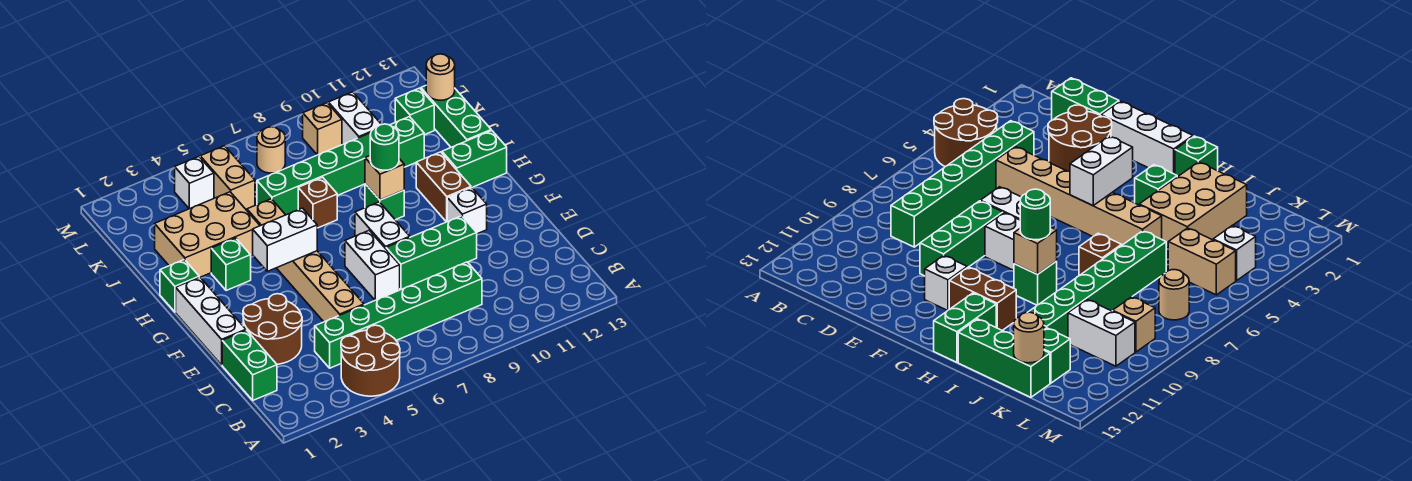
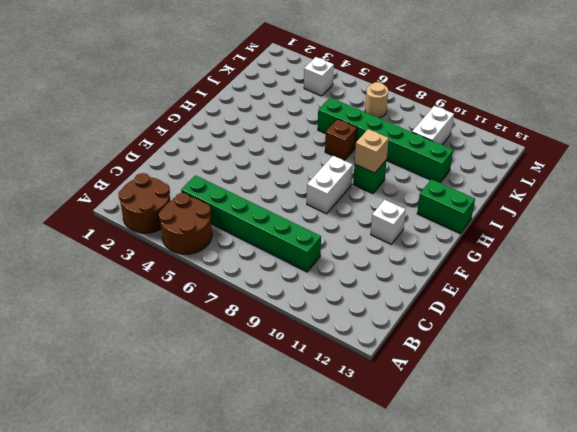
brown round brick A2:B3 level 1 -> brown round brick D2:E3 level 1
none -> green brick C1:D1 level 1
none -> tan brick D5:I5 level 1
none -> white brick E1:G1 level 1

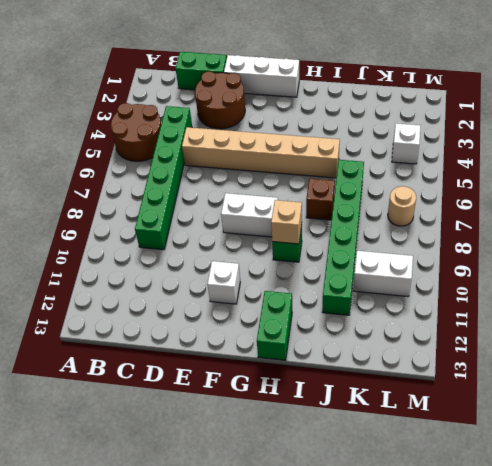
none -> white brick E7:F7 level 1
none -> green brick E8:E10 level 1
none -> brown brick G11:H11 level 1

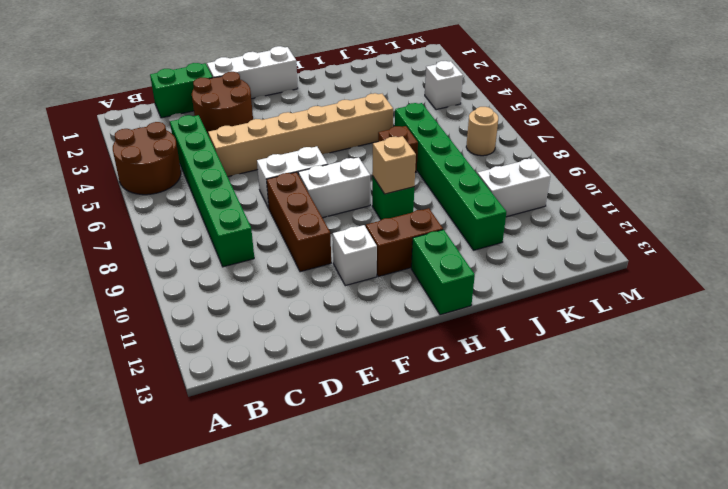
brown brick E8:E10 level 1 -> green brick E8:E10 level 1
none -> green brick H1 level 1
none -> green brick H3 level 1
none -> tan brick I2:J4 level 1

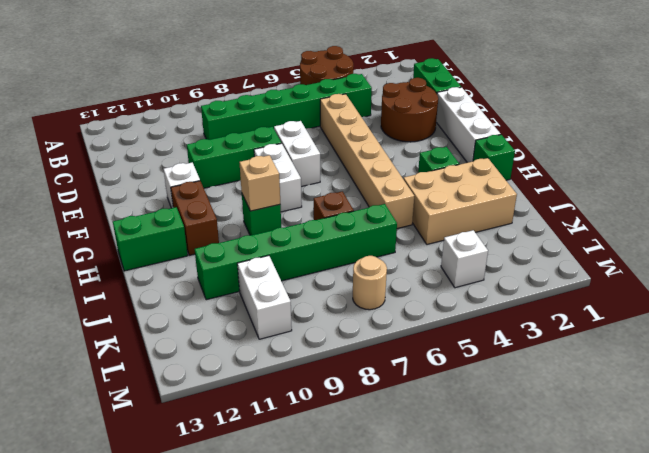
none -> green brick I13:K13 level 1
none -> tan brick K5:L5 level 1
none -> green brick K12 level 1

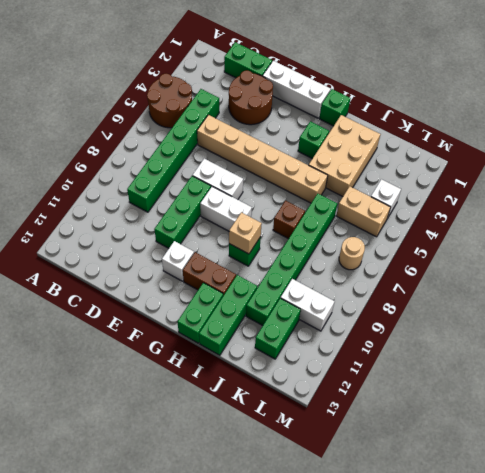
green brick I11:I13 level 1 -> green brick I13:K13 level 1
green brick K11:K12 level 1 -> green brick K12 level 1
none -> tan brick L9 level 1
none -> white brick G4:G5 level 2
none -> tan round brick K13 level 2

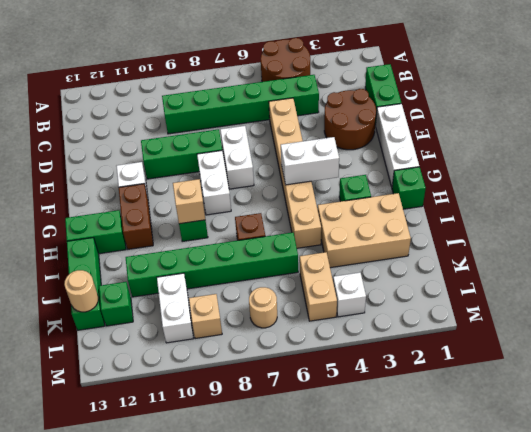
none -> green round brick H9 level 3

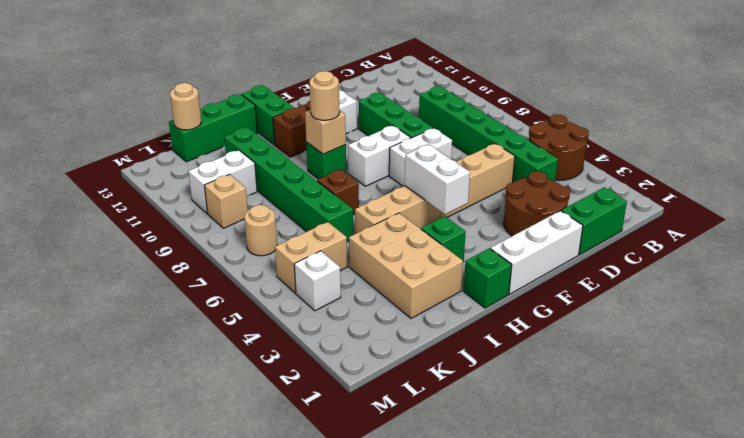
tan round brick H9 level 3 -> green round brick H9 level 3
none -> green brick K12 level 1

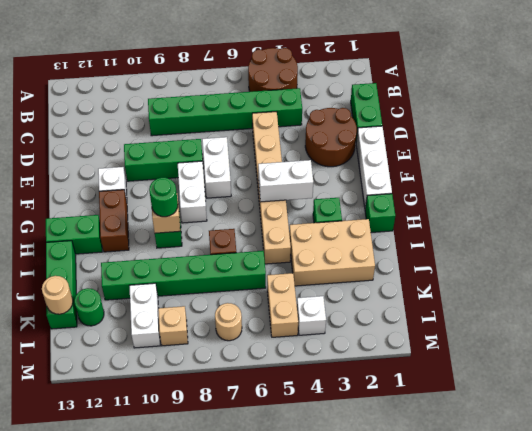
green round brick K12 level 1 -> green brick K12 level 1

